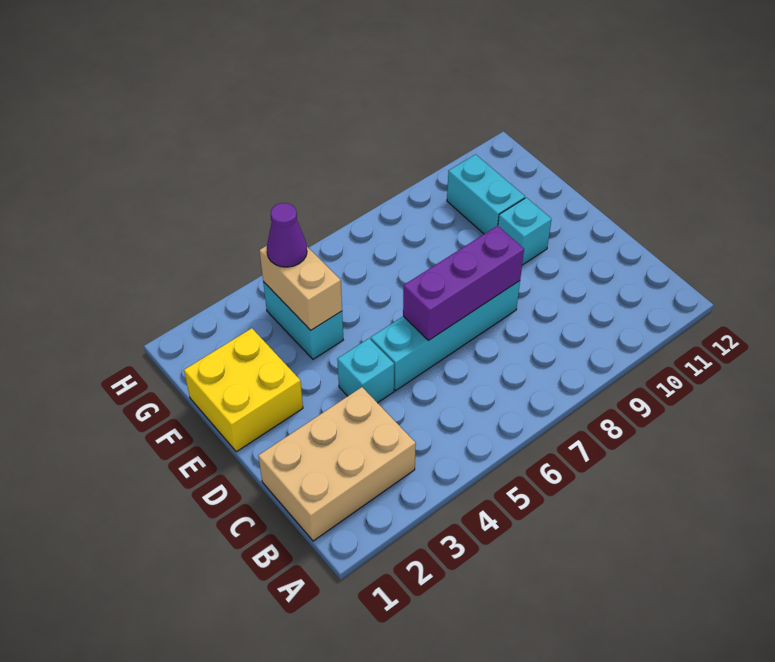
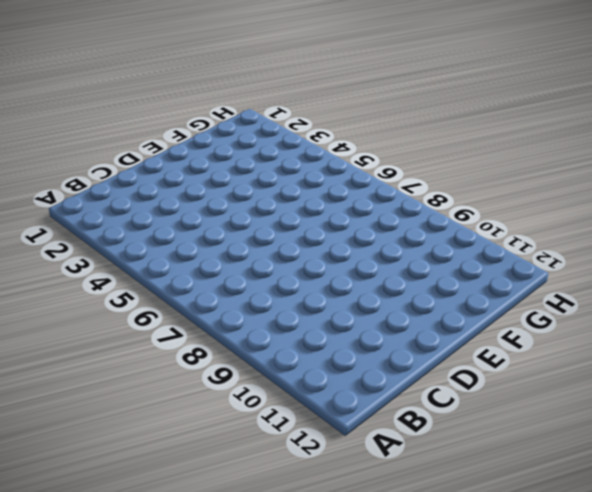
none -> tan brick B1:C3 level 1
none -> cyan brick D4 level 1

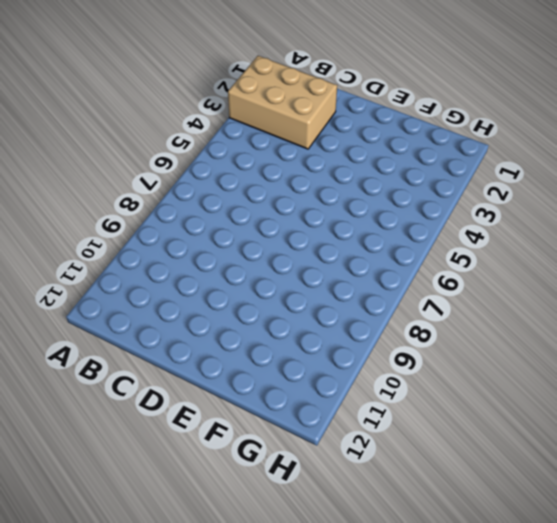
tan brick A2:C3 level 1 -> tan brick B1:C3 level 1
none -> cyan brick D4 level 1
none -> cyan brick D5:D8 level 1

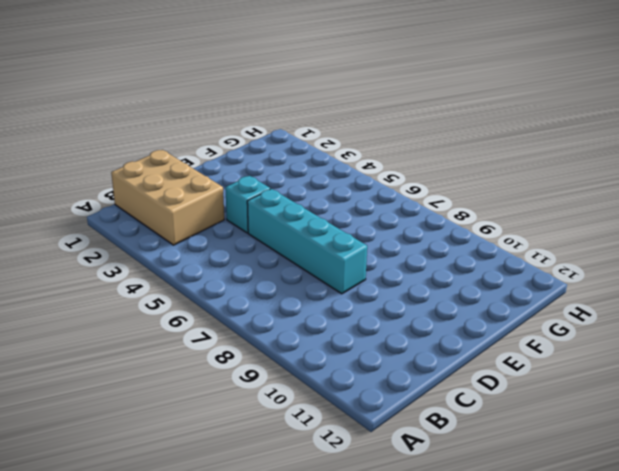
none -> yellow brick E1:F2 level 1
none -> cyan brick E10 level 1

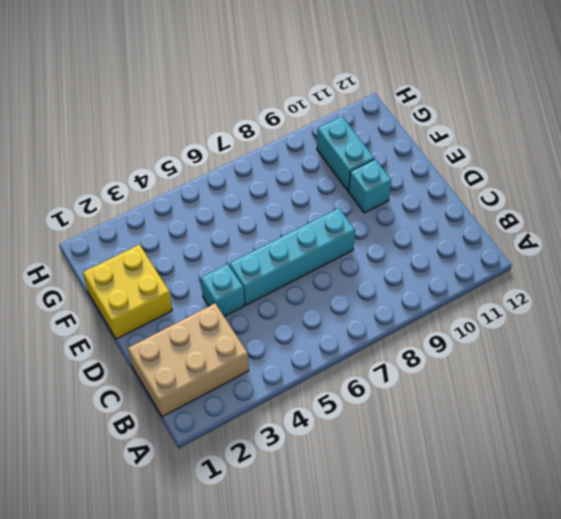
none -> cyan brick F4:G4 level 1
none -> purple brick D6:D8 level 2

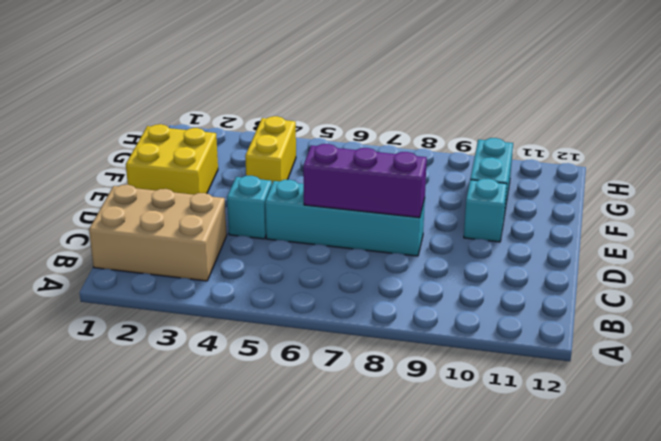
yellow brick F4:G4 level 1 -> cyan brick F4:G4 level 1
none -> tan brick F4:G4 level 2
none -> purple cone G4 level 3

